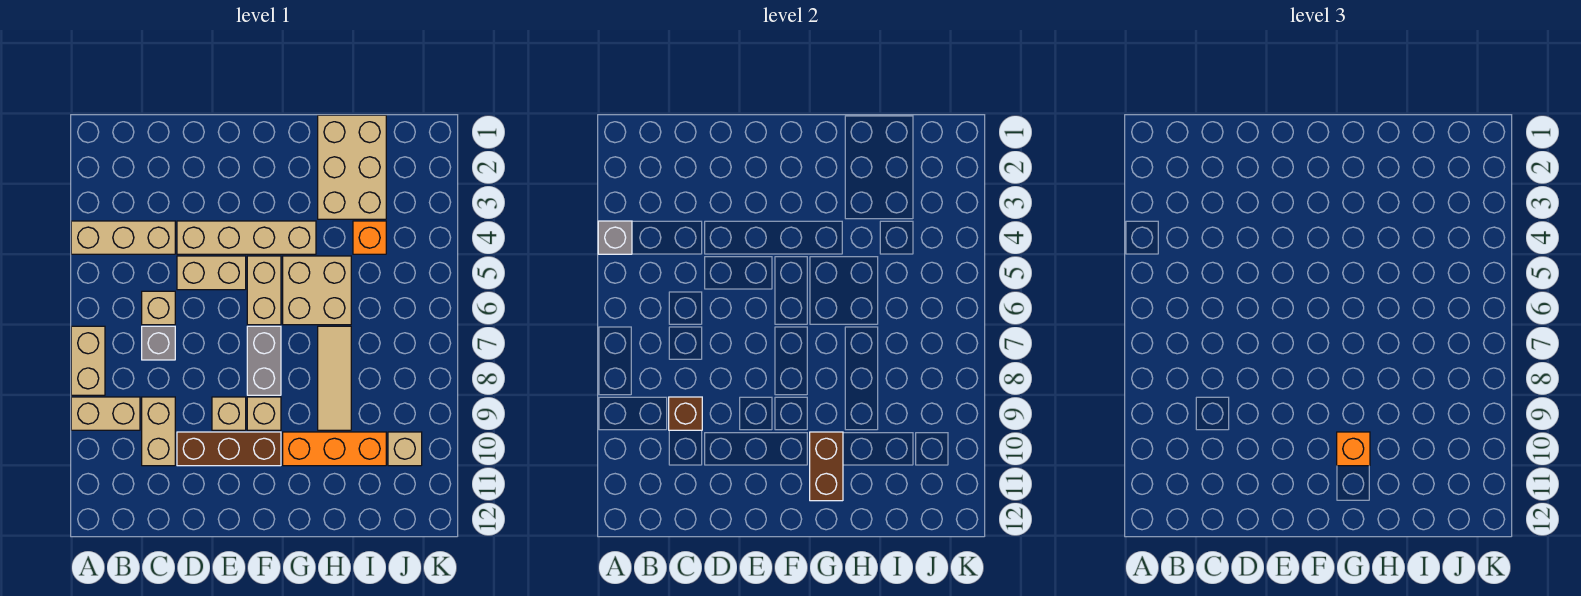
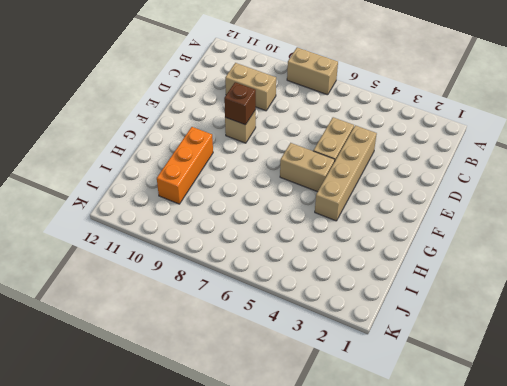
brown brick E9 level 2 -> brown brick C9 level 2
none -> tan brick A4:C4 level 1
none -> tan brick A9:B9 level 1
none -> tan brick C6 level 1

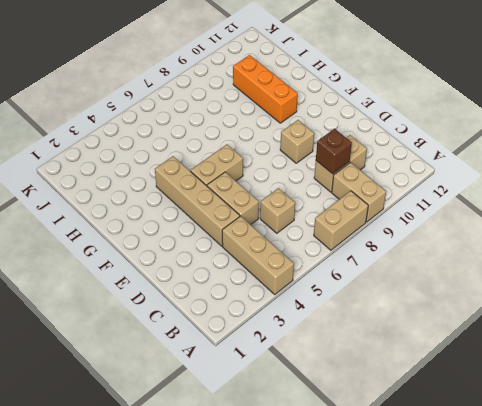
none -> grey brick C7 level 1
none -> brown brick D10:F10 level 1
none -> grey brick F7:F8 level 1

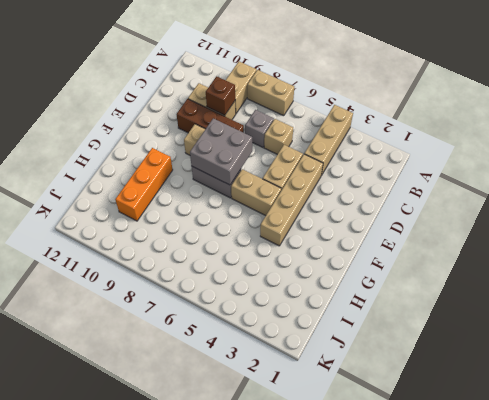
brown brick D8:D10 level 1 -> brown brick D10:F10 level 1
grey brick E7:F8 level 2 -> none
none -> tan brick F9 level 1
none -> tan brick G5:H6 level 1
none -> tan brick H1:I3 level 1

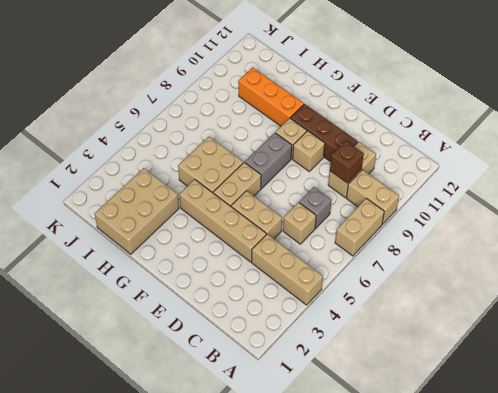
none -> tan tile H7:H9 level 1
none -> orange brick I4 level 1
none -> tan brick J10 level 1

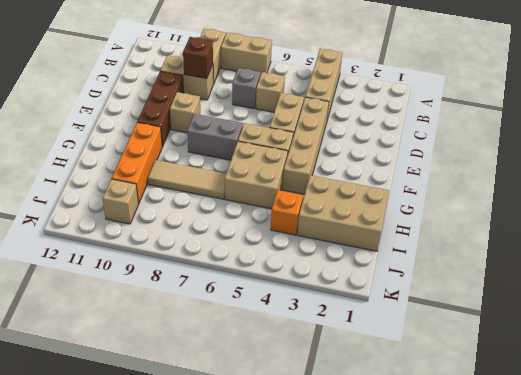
none -> tan brick F9 level 1
none -> grey brick A4 level 2
none -> brown brick G10:G11 level 2

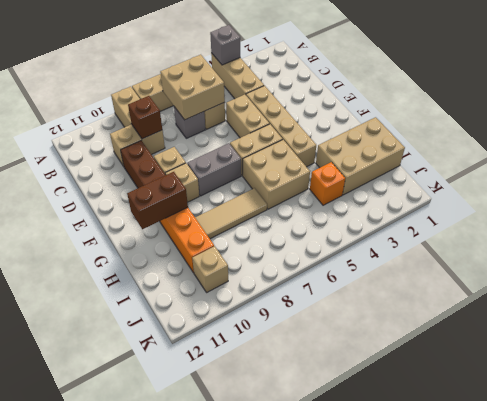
tan brick B6:C7 level 2 -> none
none -> orange brick G10 level 3

